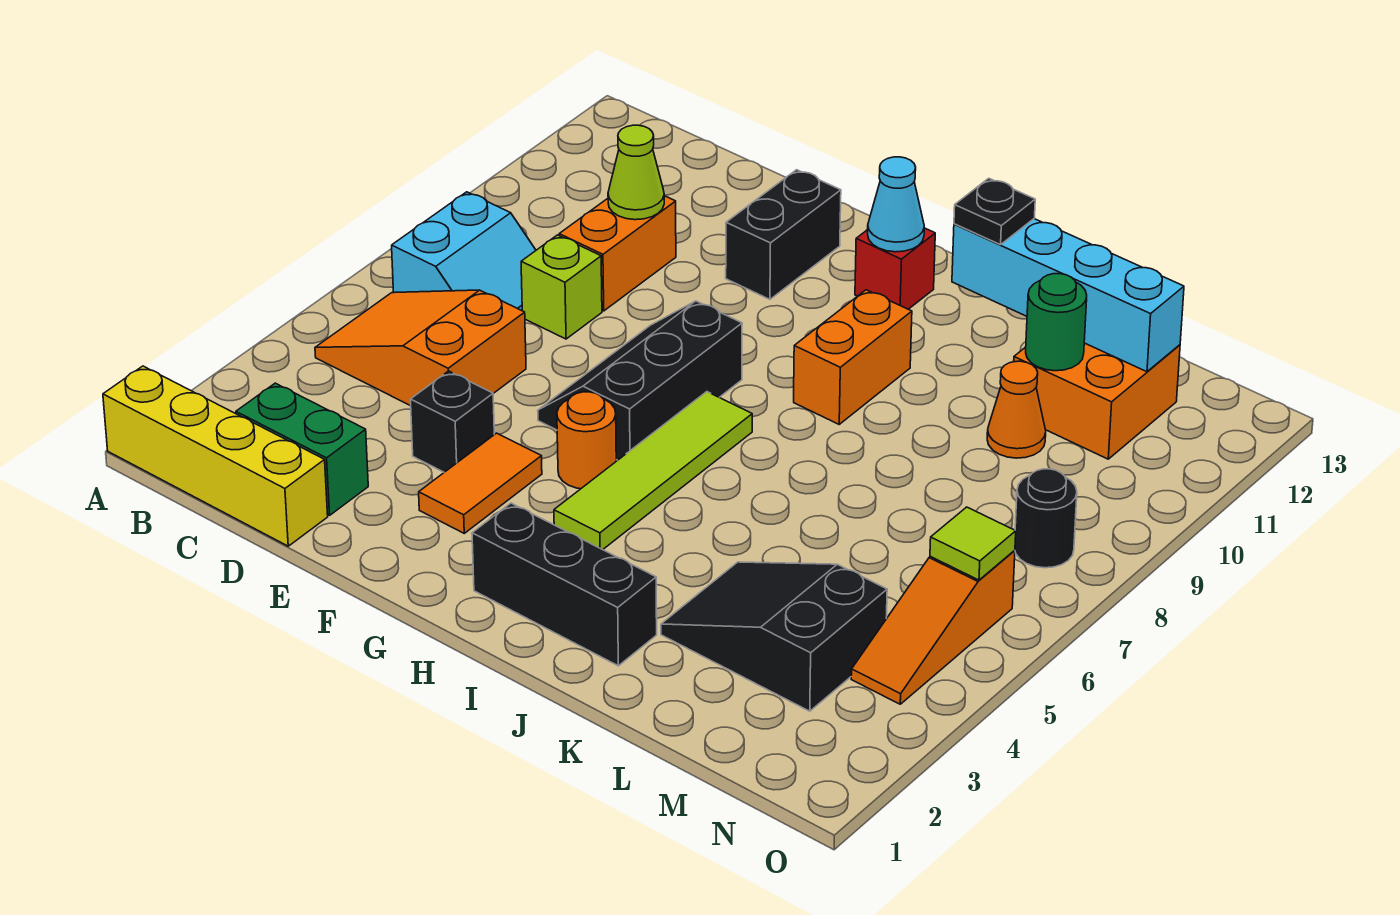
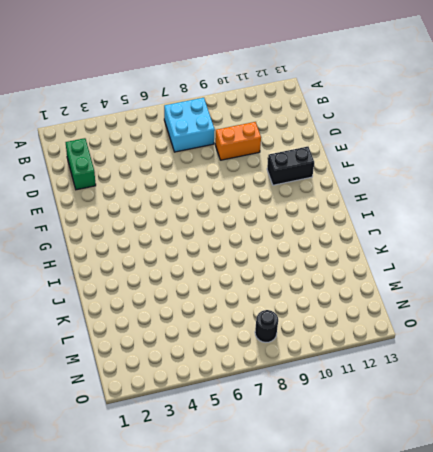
cyan brick B7:C8 level 1 -> cyan slope B7:C8 level 1 top B
none -> yellow brick A1:D1 level 1
none -> orange slope B5:D6 level 1 top D
none -> lime brick D8 level 1

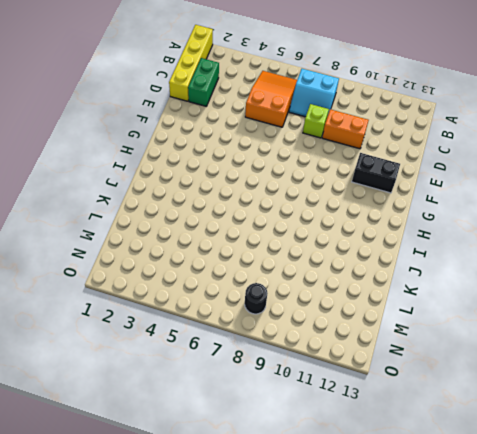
none -> black brick E4 level 1
none -> orange tile F3:F4 level 1
none -> black slope F6:G8 level 1 top G

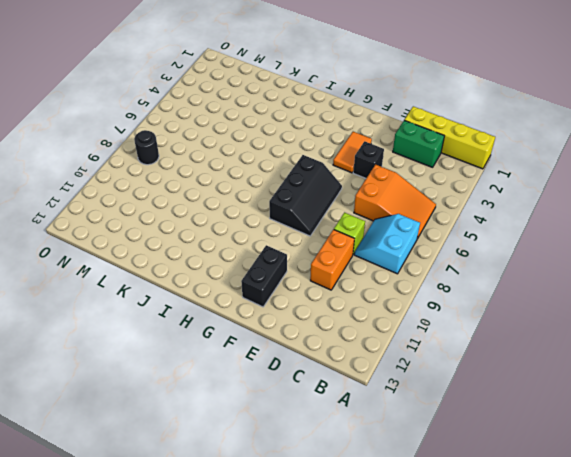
none -> orange round brick G5 level 1
none -> black brick H2:J2 level 1
none -> lime tile H4:H7 level 1

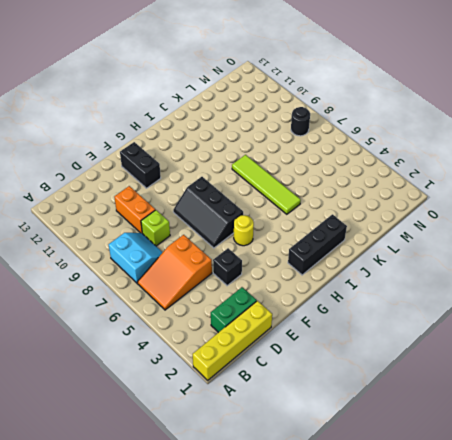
yellow round brick G5 level 1 -> orange round brick G5 level 1
lime tile J5:J8 level 1 -> lime tile H4:H7 level 1
none -> orange tile F3:F4 level 1
none -> red brick H12 level 1
none -> orange brick I9:I10 level 1

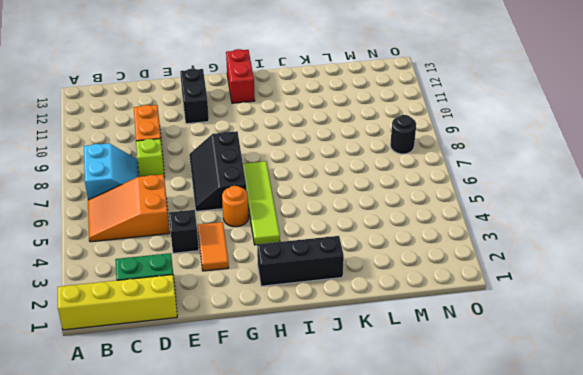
red brick H12:H13 level 1 -> red brick H12 level 1
none -> orange brick I9:I10 level 1
none -> black slope K3:M4 level 1 top M
none -> orange cone L10 level 1

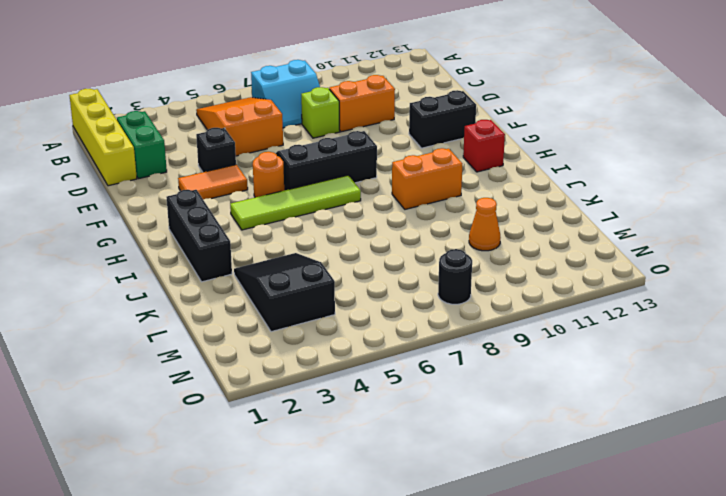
none -> orange brick L11:M12 level 1
none -> orange slope N4:N6 level 1 top 6
none -> lime cone D10 level 2

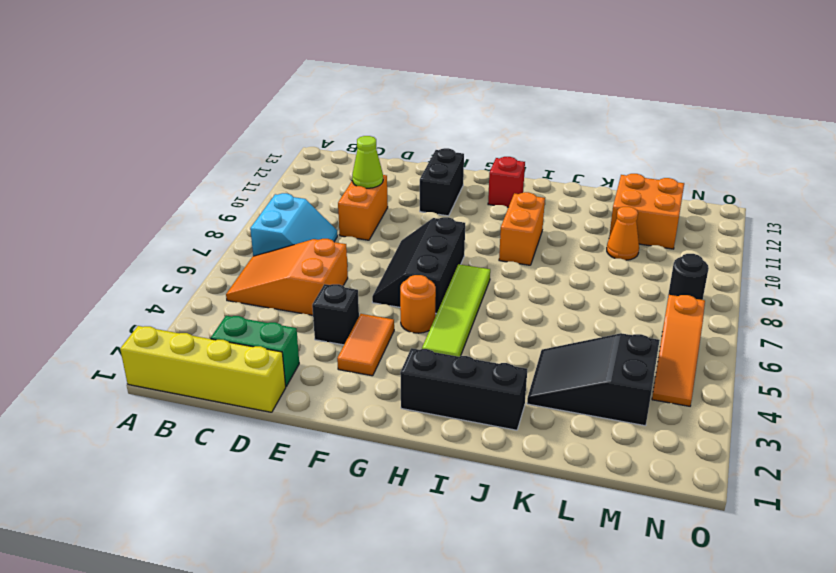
none -> lime brick D8 level 1
none -> cyan cone H12 level 2
none -> cyan brick J12:M12 level 2

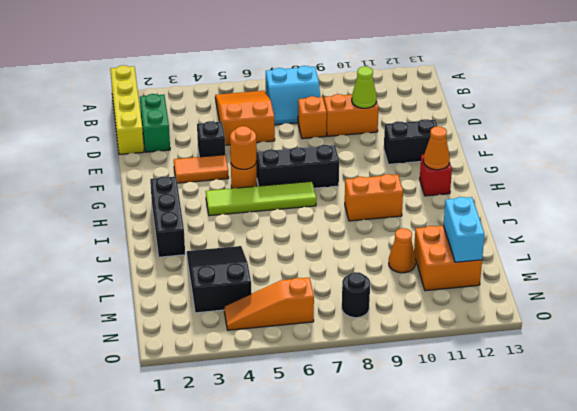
orange brick D8 level 1 -> lime brick D8 level 1
orange round brick G5 level 2 -> none
orange cone H12 level 2 -> cyan cone H12 level 2
cyan brick L12:M12 level 2 -> cyan brick J12:M12 level 2
none -> green round brick L11 level 2
none -> lime tile N6 level 2
none -> black plate J12 level 3

